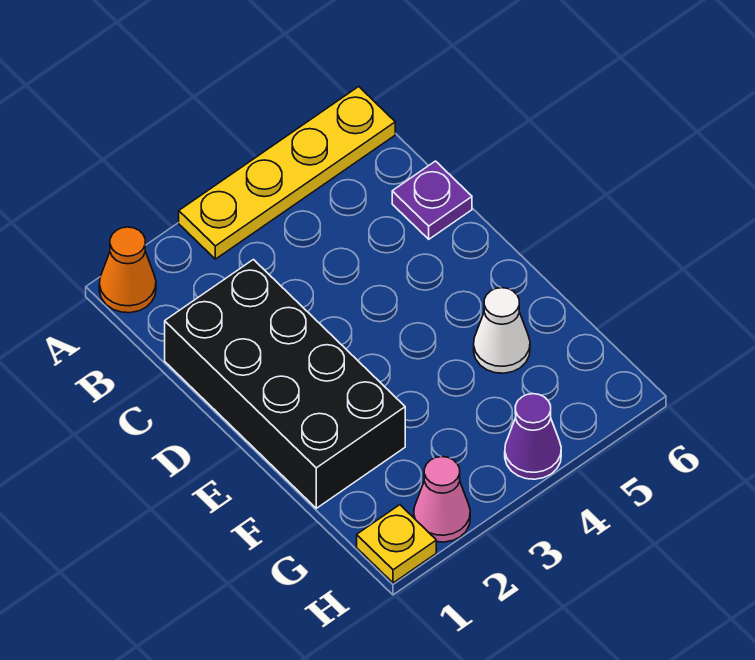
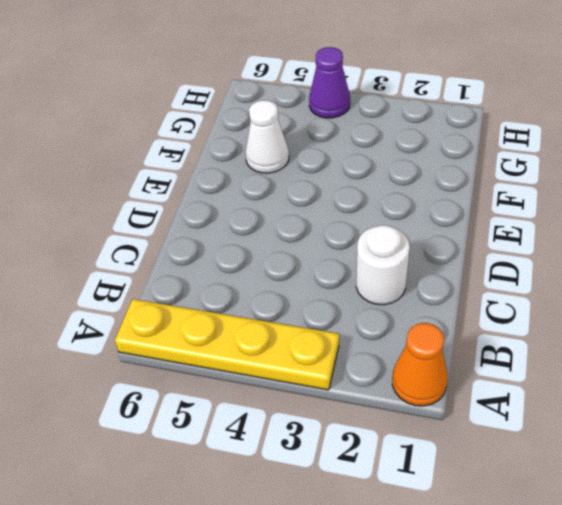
white round brick C2 level 1 -> black brick C1:F2 level 1
none -> purple plate C6 level 1
none -> yellow plate H1 level 1

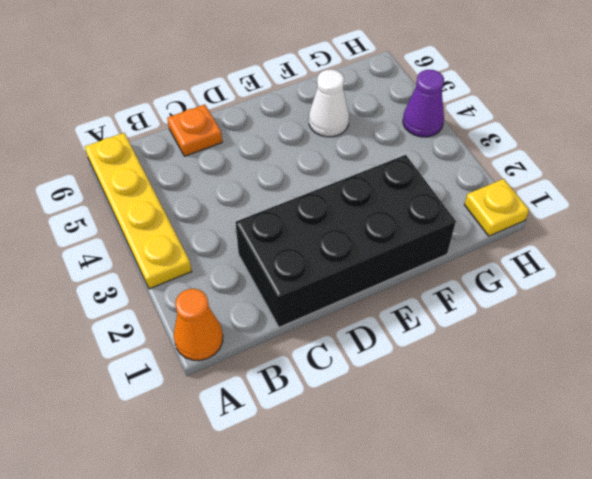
orange plate C6 level 1 -> purple plate C6 level 1
none -> pink cone H2 level 1

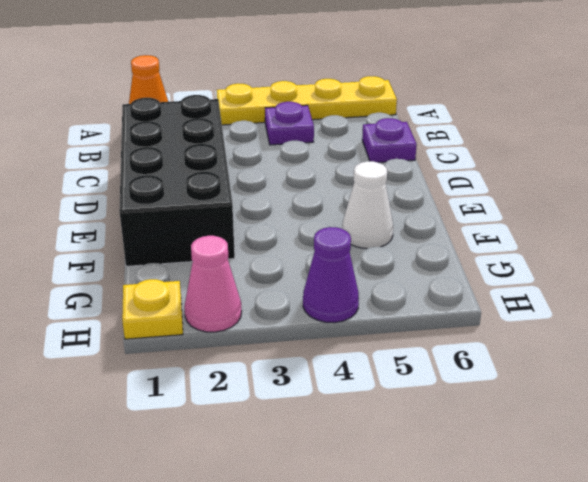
purple plate B4 level 1 -> none

